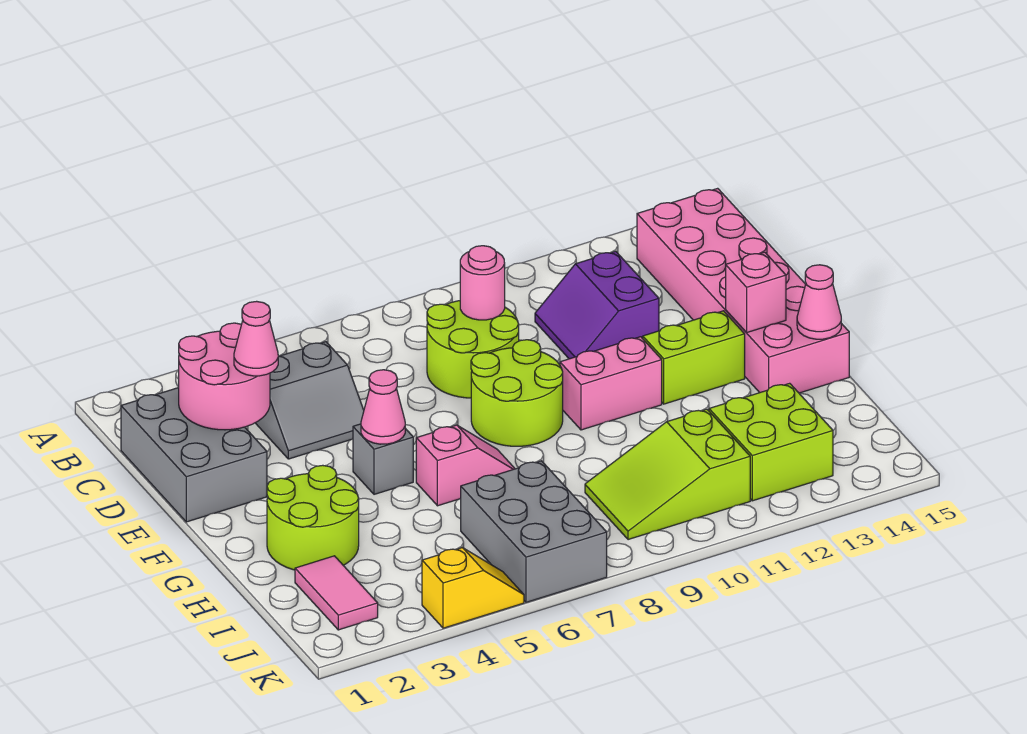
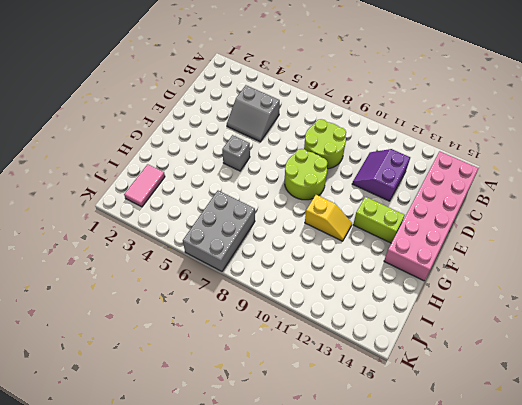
yellow slope G10:G11 level 1 top 10 -> yellow slope K4:K5 level 1 top 4
none -> grey brick C1:E2 level 1
none -> pink brick F10:F11 level 1
none -> lime round brick G2:H3 level 1

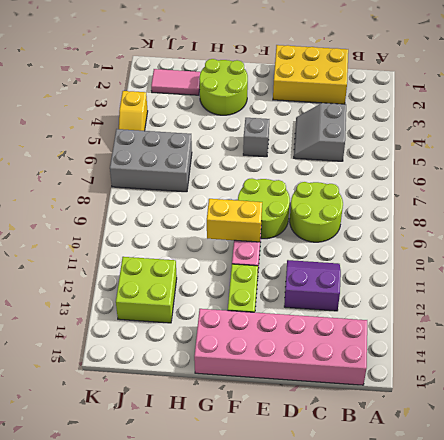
yellow brick C1:E2 level 1 -> grey brick C1:E2 level 1
yellow brick F10:G10 level 2 -> none
none -> pink slope G6:G7 level 1 top 6
none -> lime slope I9:J11 level 1 top 11
none -> pink round brick C2:D3 level 2

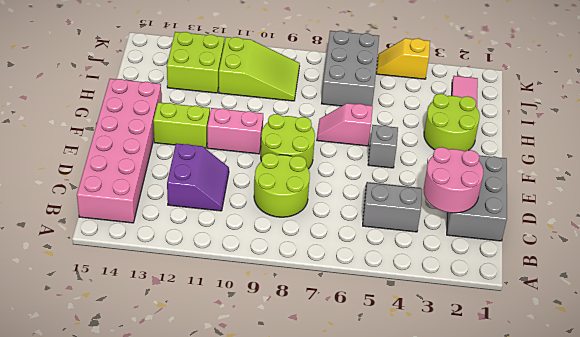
none -> pink round brick C9 level 2
none -> pink cone F5 level 2
none -> pink brick F14 level 2

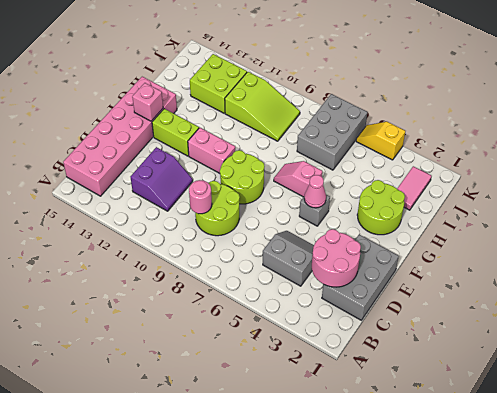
none -> pink cone G15 level 2
none -> pink cone D3 level 3

